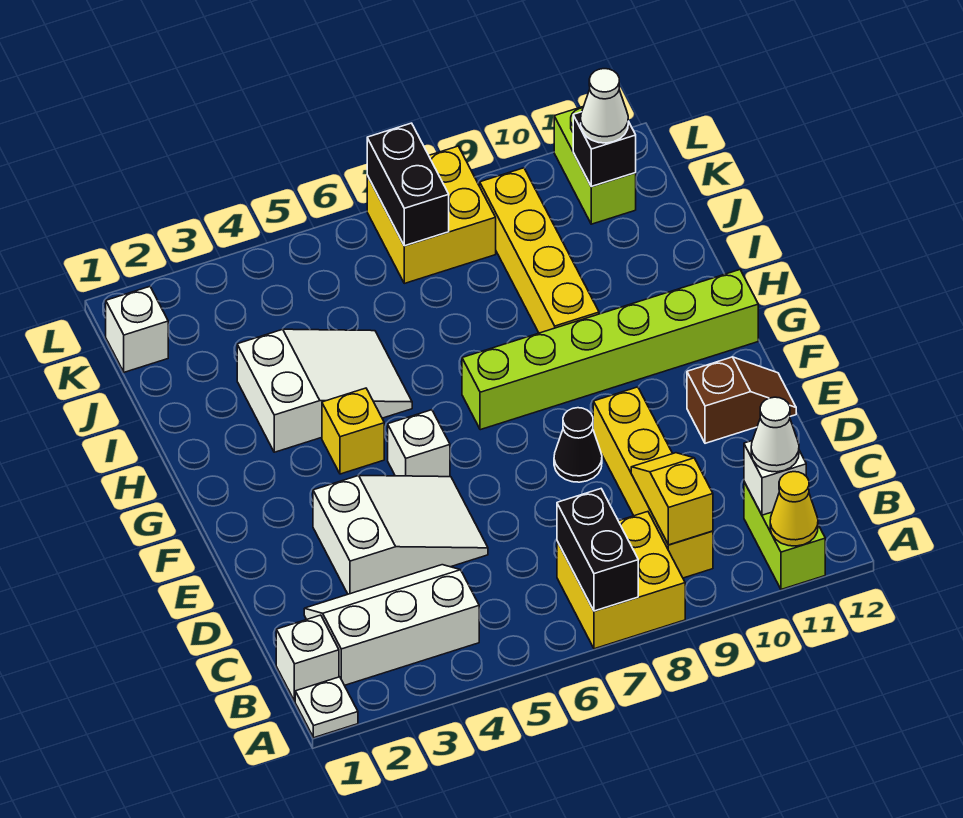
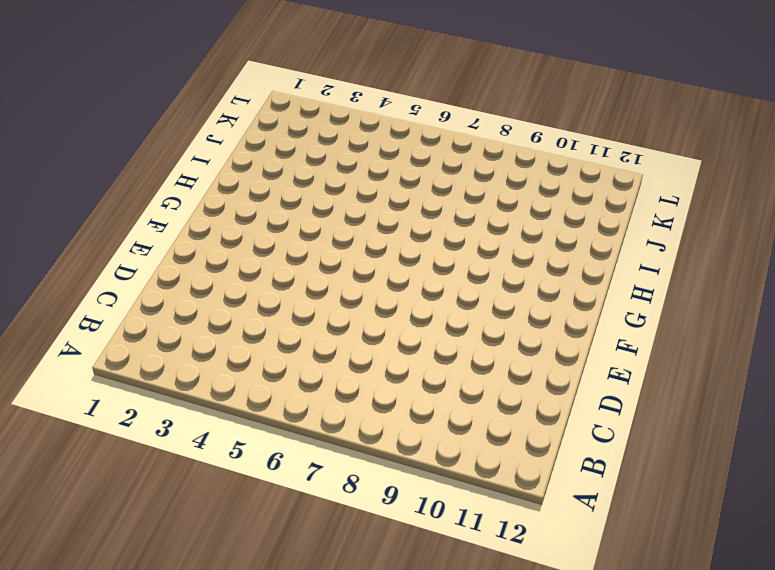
none -> white plate A1 level 1
none -> yellow brick A7:B8 level 1
none -> lime brick A11:B11 level 1

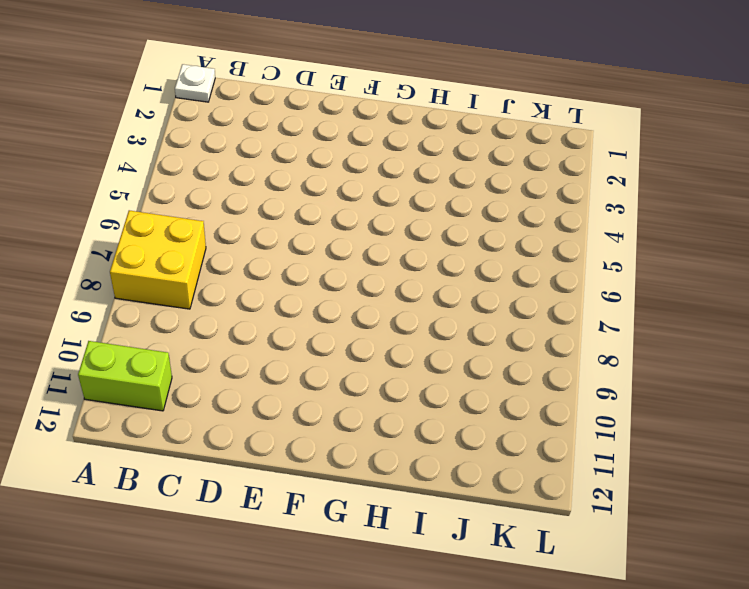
none -> white brick B1 level 1
none -> white slope B2:C4 level 1 top B
none -> yellow brick B9:E9 level 1

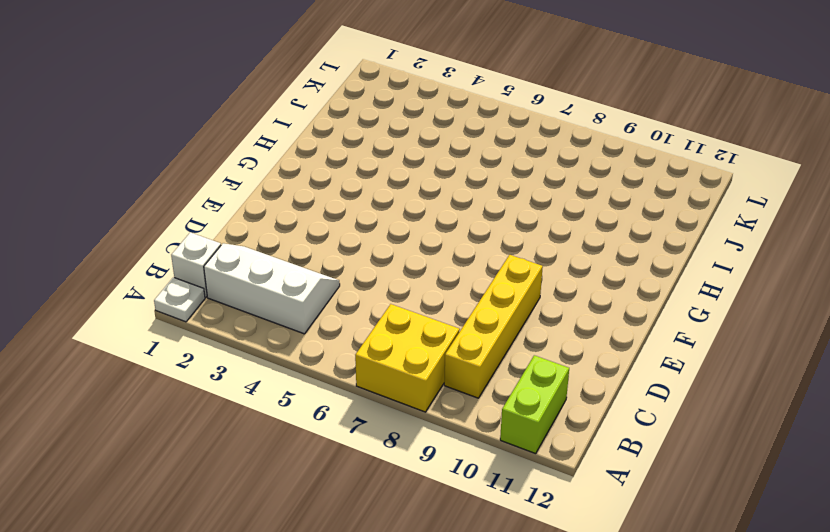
none -> white slope D3:E5 level 1 top 3
none -> black cone E8 level 1
none -> brown slope E11:E12 level 1 top 11

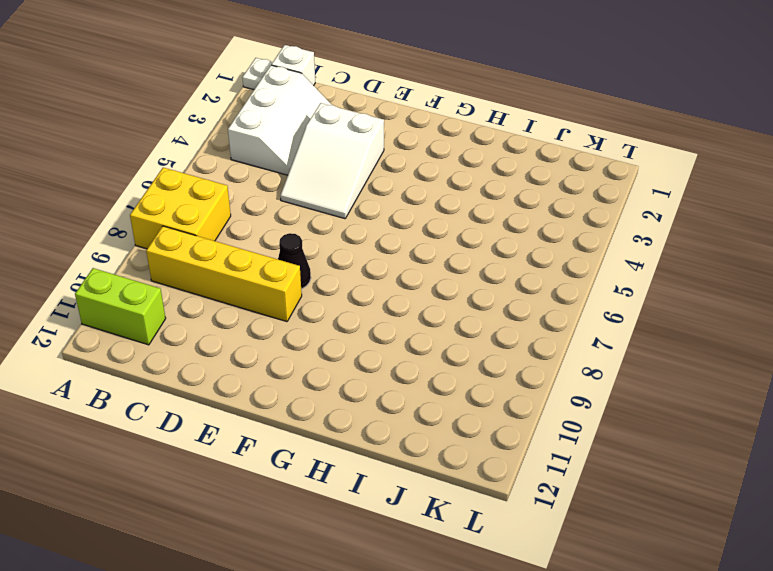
none -> brown slope E11:E12 level 1 top 11
none -> white brick F5 level 1
none -> yellow brick G4 level 1

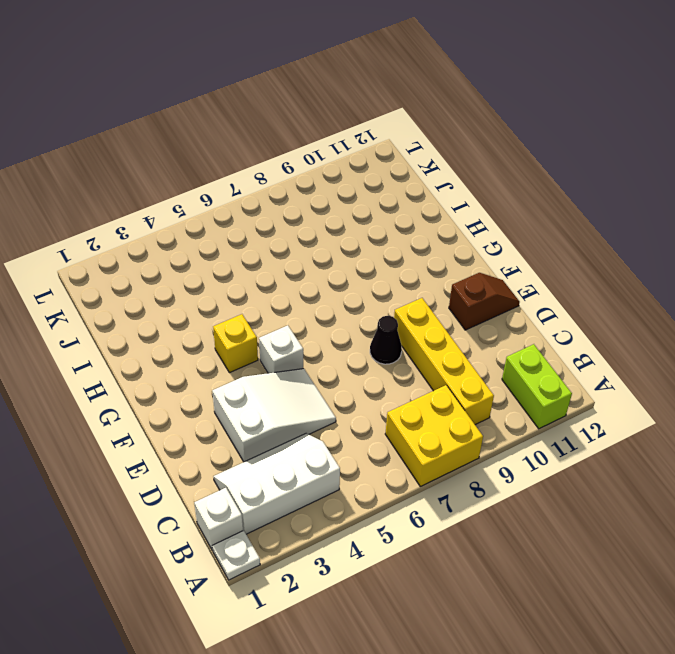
none -> lime brick G7:G12 level 1
none -> white slope H3:I5 level 1 top 3
none -> yellow brick H9:K9 level 1

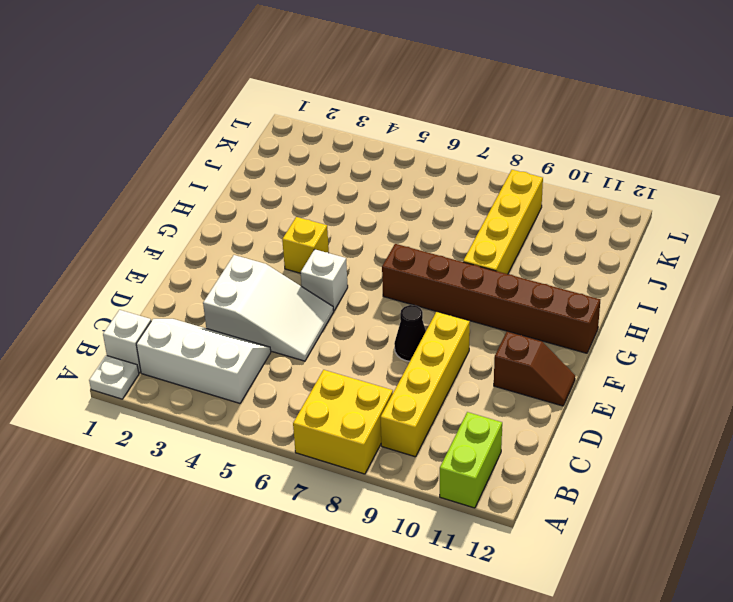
brown brick G7:G12 level 1 -> lime brick G7:G12 level 1
none -> white slope H3:I5 level 1 top 3
none -> white brick K1 level 1
none -> yellow brick K7:L8 level 1

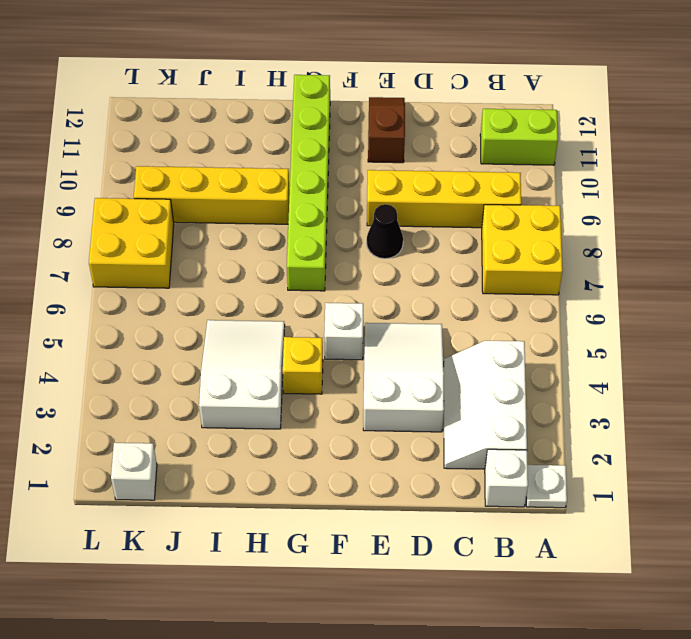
none -> lime brick K11:L11 level 1
none -> black brick A7:B7 level 2
none -> yellow cone A11 level 2

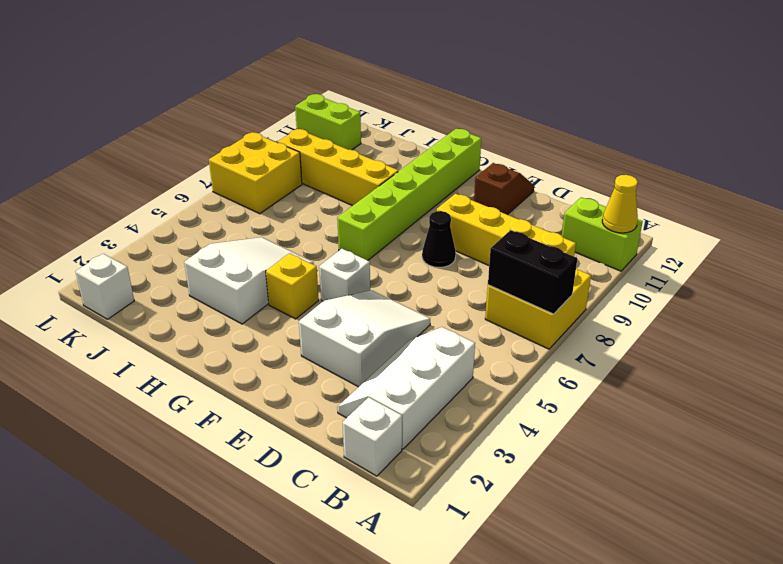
none -> white plate A1 level 1
none -> yellow slope B9:C9 level 2 top B
none -> white brick B11 level 2

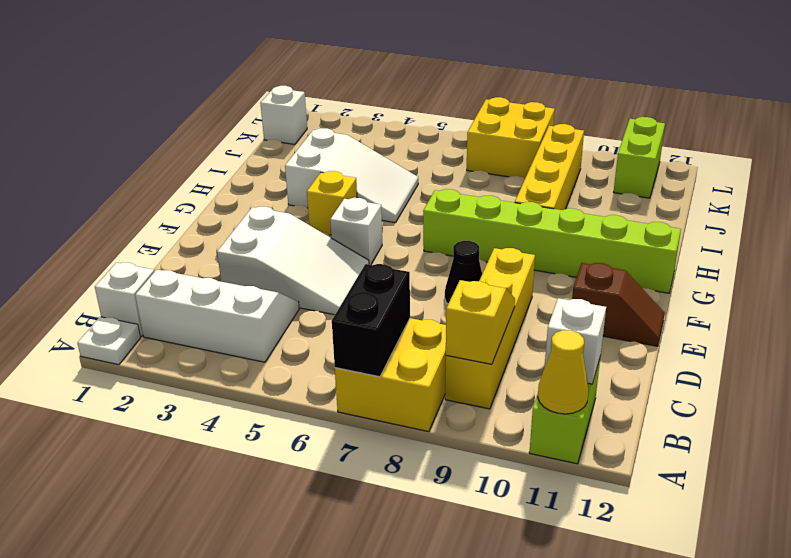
none -> black brick K7:L7 level 2
none -> black brick K11 level 2
none -> white cone B11 level 3

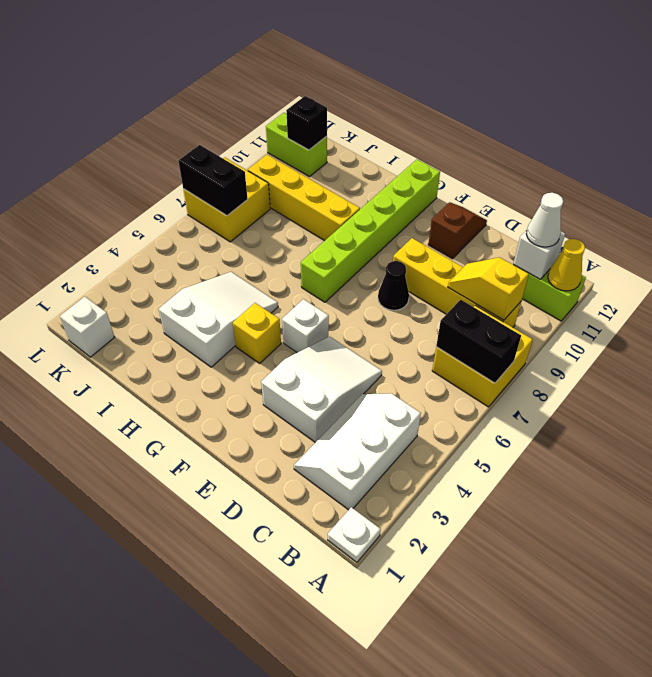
none -> white brick B1 level 1
none -> white cone K11 level 3

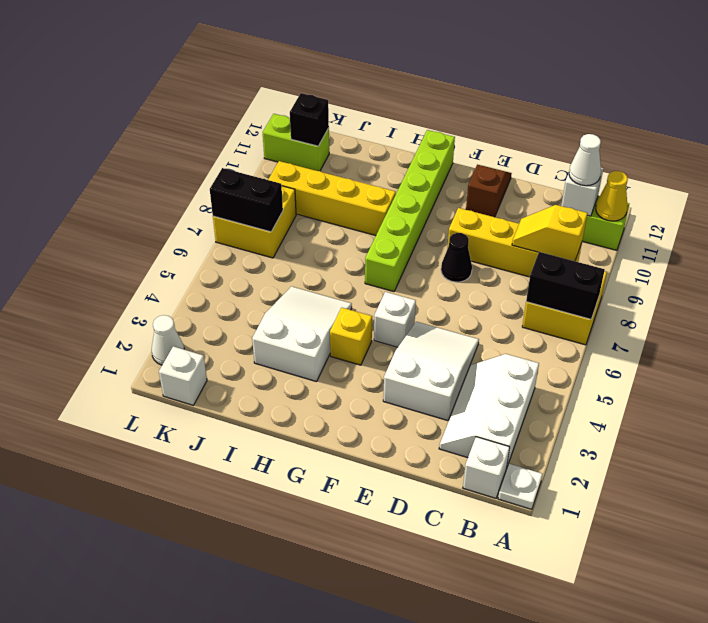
white cone L2 level 1 -> white cone K11 level 3

